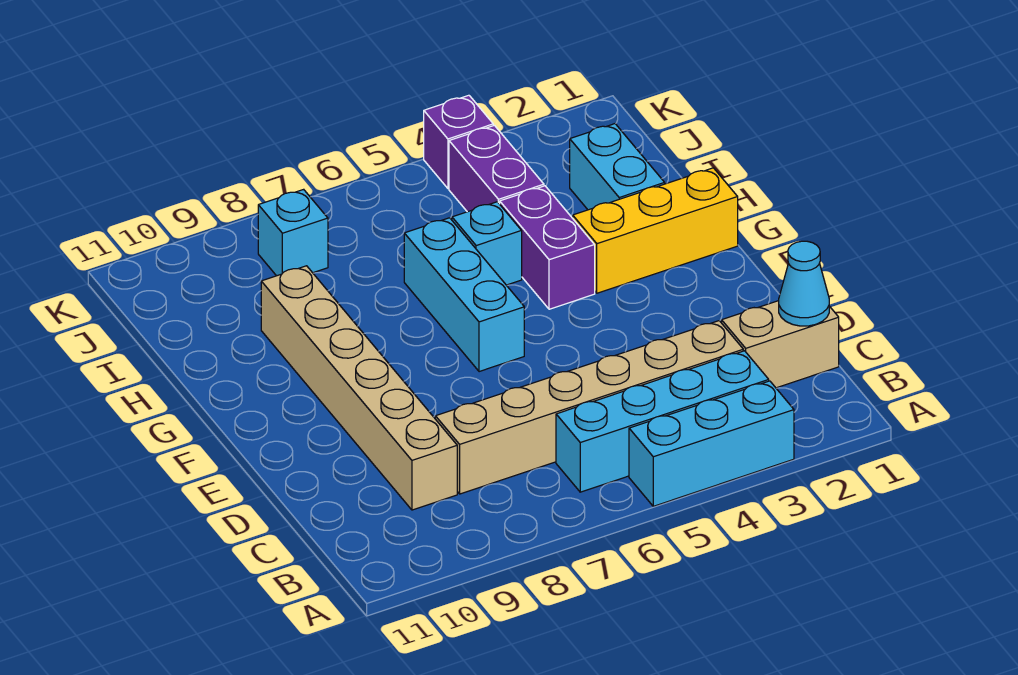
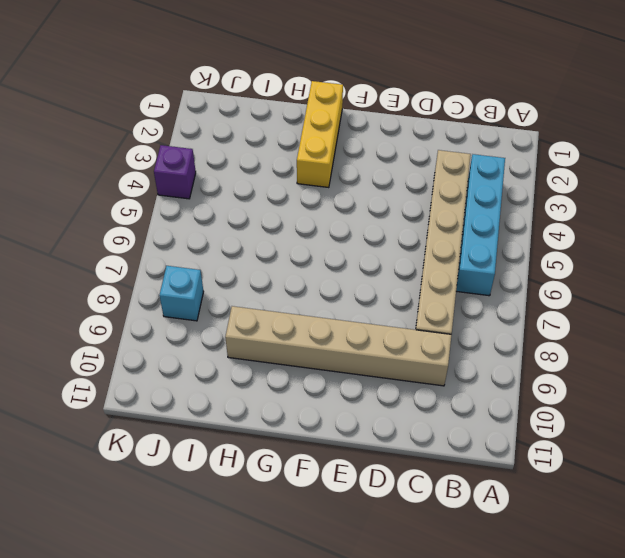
none -> cyan brick A3:A5 level 1
none -> tan brick C1:C2 level 1
none -> cyan brick F6:H6 level 1

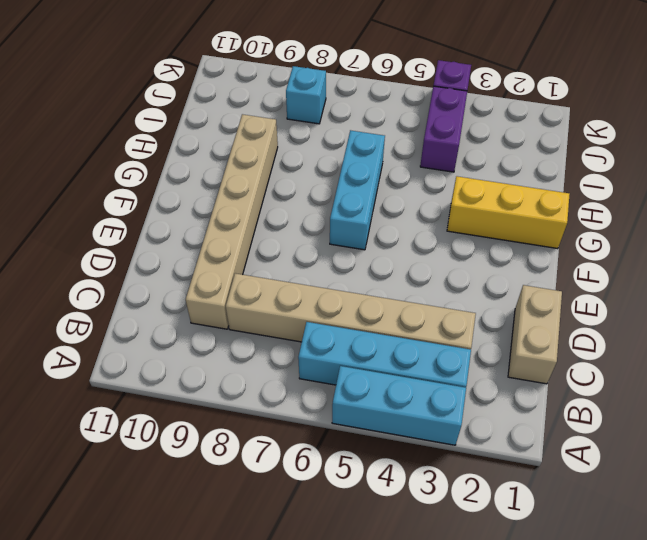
tan brick C1:D1 level 1 -> tan brick C1:C2 level 1
none -> purple brick G4:H4 level 1
none -> cyan brick H2:I2 level 1
none -> cyan brick H5 level 1

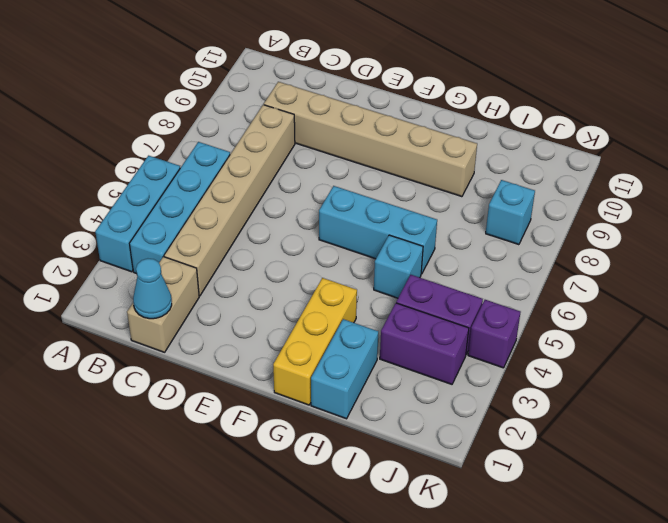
cyan brick H1:H2 level 1 -> cyan brick H2:I2 level 1
purple brick I3:J3 level 1 -> purple brick G4:H4 level 1

